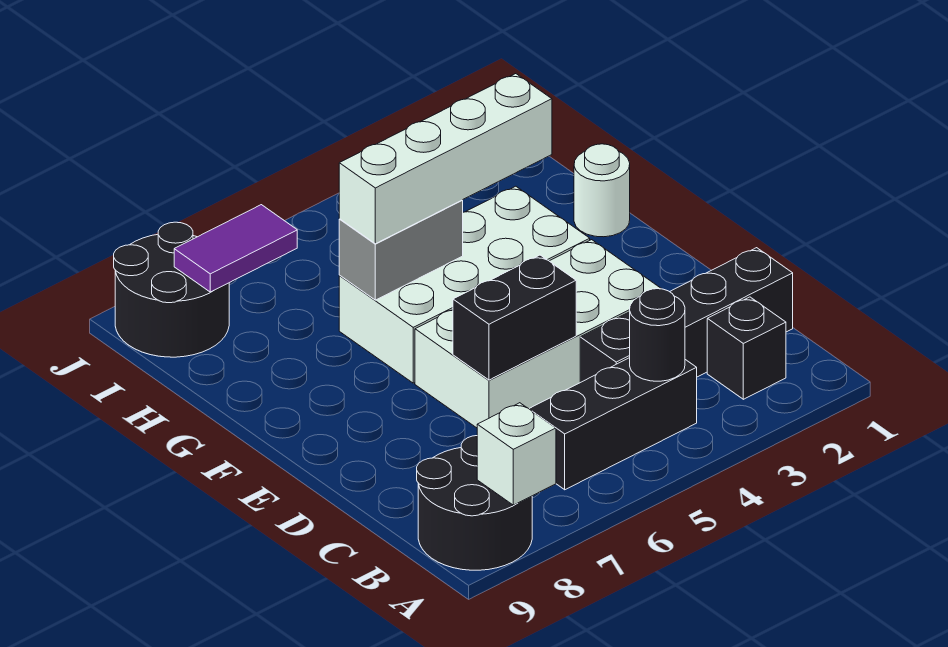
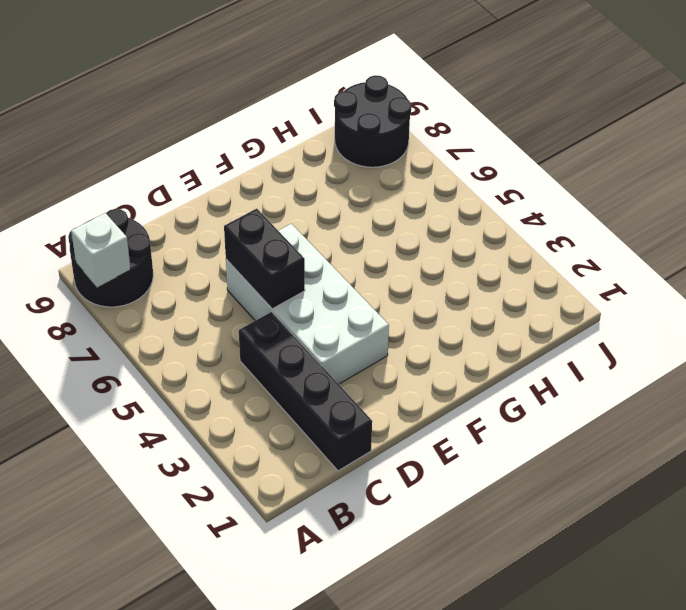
none -> black brick B2 level 1
none -> black brick B4:B6 level 1
none -> white brick F3:G6 level 1

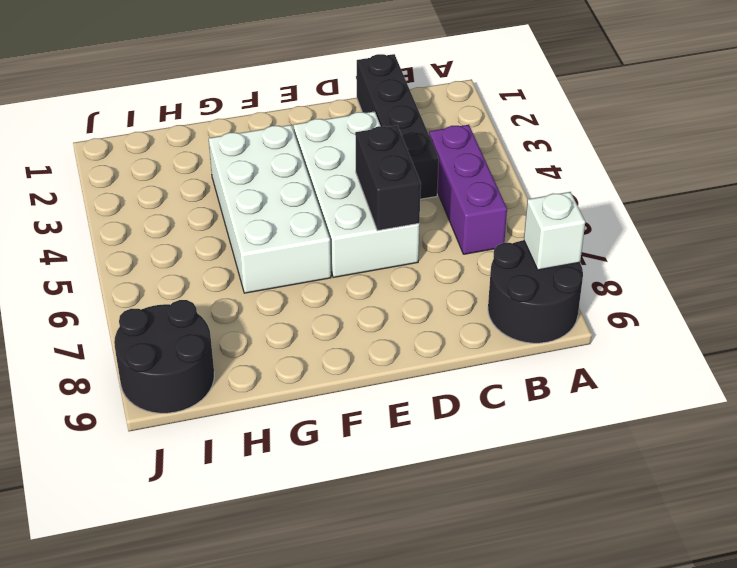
purple brick B4:B6 level 1 -> black brick B4:B6 level 1
none -> black brick B2 level 1
none -> white round brick G1 level 1
none -> black round brick B4 level 2

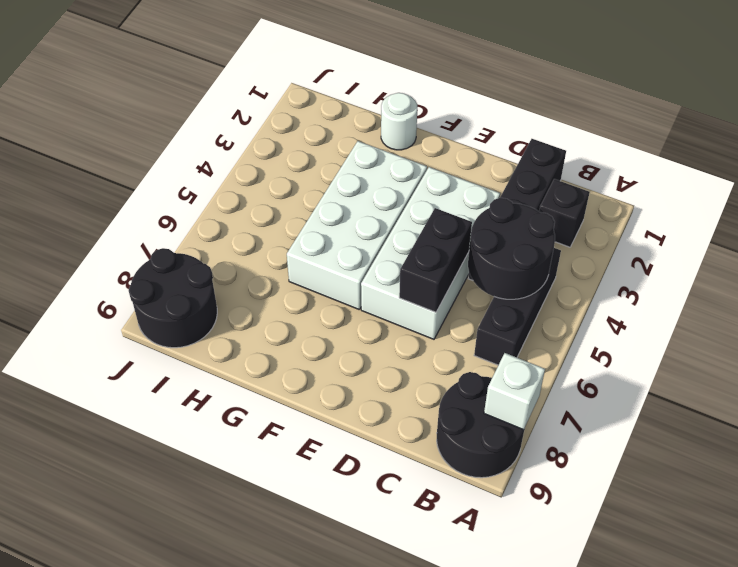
black round brick B4:C5 level 2 -> black round brick B4 level 2
none -> grey brick G5:G6 level 2
none -> purple tile I7:I8 level 2
none -> white brick G3:G6 level 3

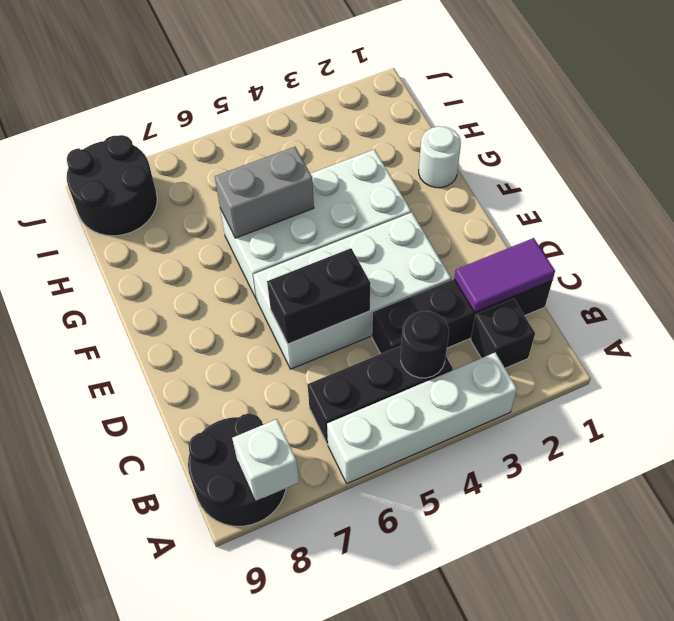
white brick A3:A6 level 1 -> white brick G3:G6 level 3
purple tile C1:C2 level 2 -> purple tile I7:I8 level 2

